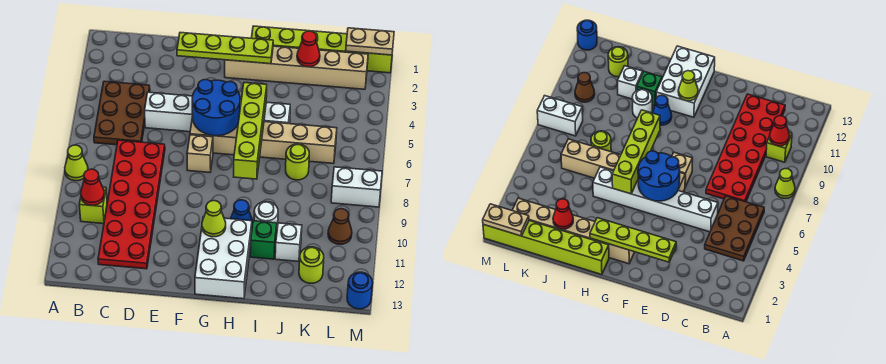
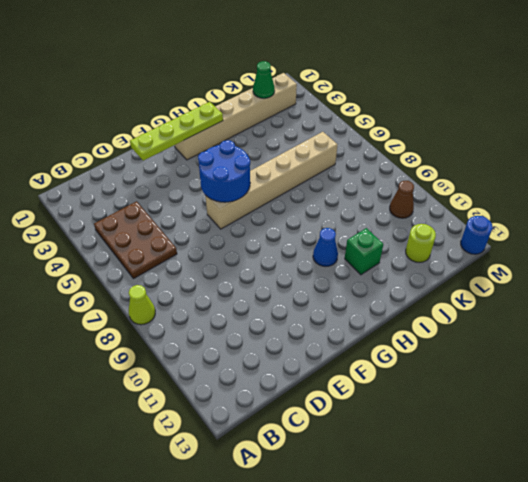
green cone K2 level 2 -> none
none -> lime brick B10 level 1
none -> red plate C7:D12 level 1
none -> white brick D5:I5 level 1

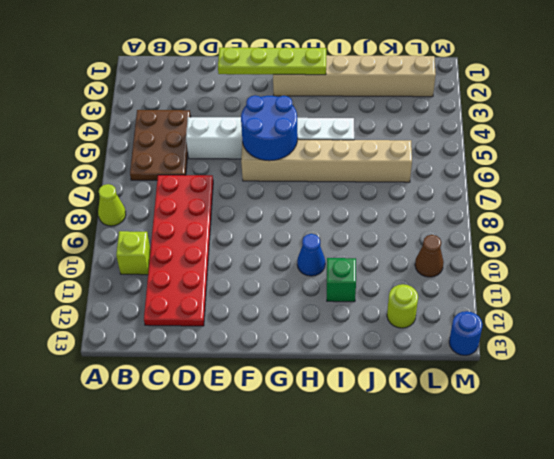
none -> tan brick F7 level 1
none -> white brick G11:H13 level 1
none -> lime brick H1:M1 level 1

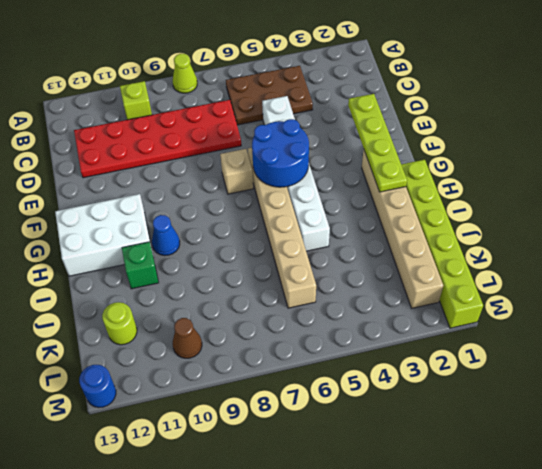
none -> white round brick I10 level 1
none -> lime round brick J7 level 1
none -> white brick J11 level 1

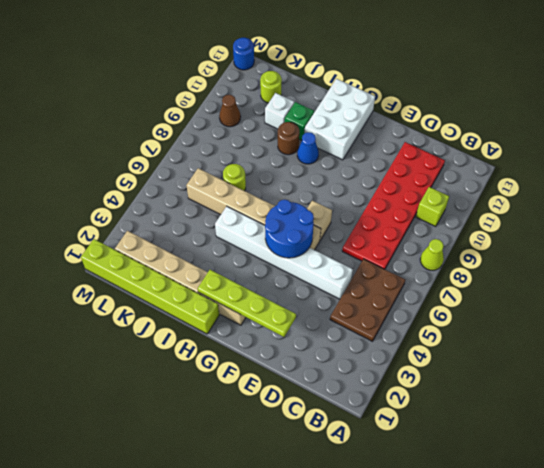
brown round brick I10 level 1 -> white round brick I10 level 1
none -> white brick L8:M8 level 1
none -> red cone B10 level 2
none -> lime cone G11 level 2

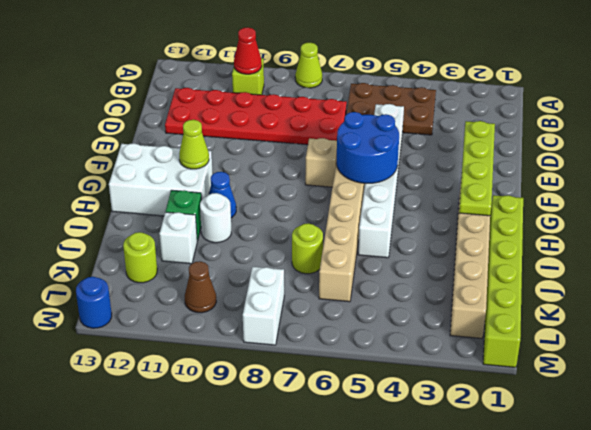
none -> lime brick H5:H8 level 2
none -> red cone J2 level 2
none -> tan plate L1:M1 level 2

